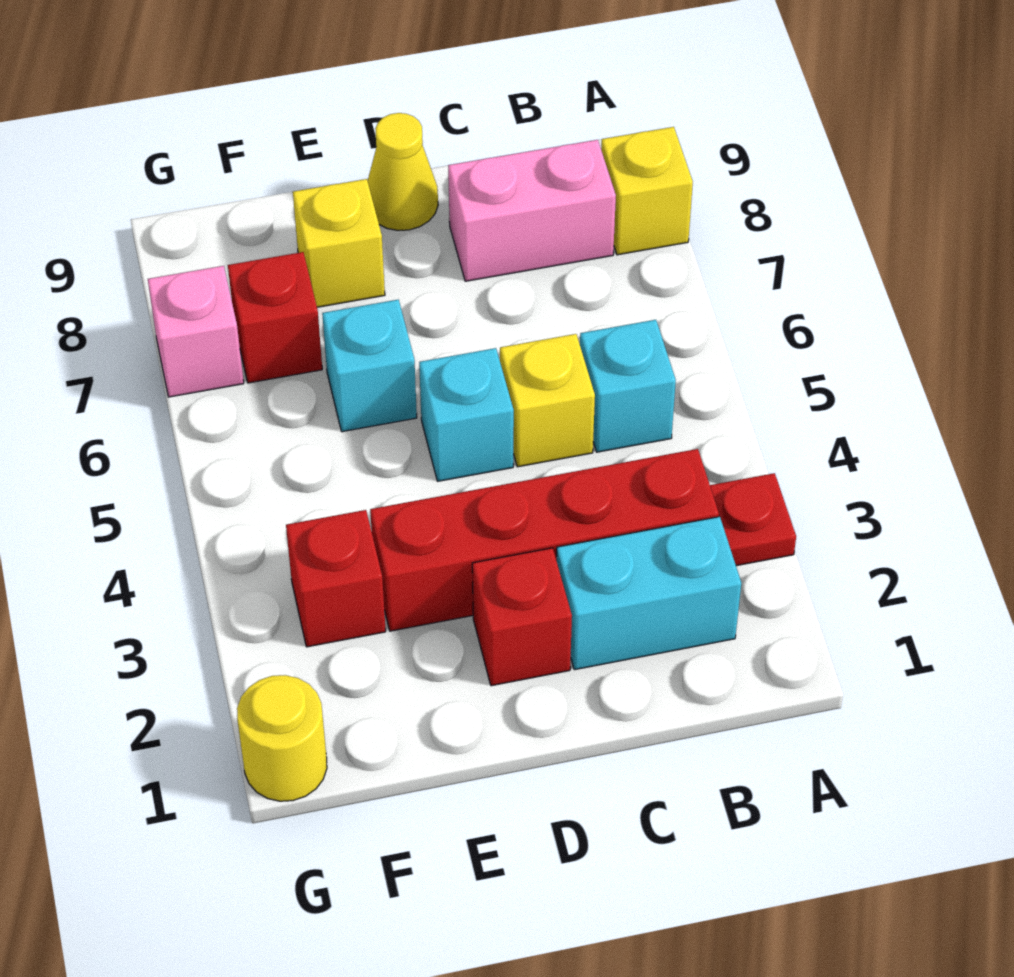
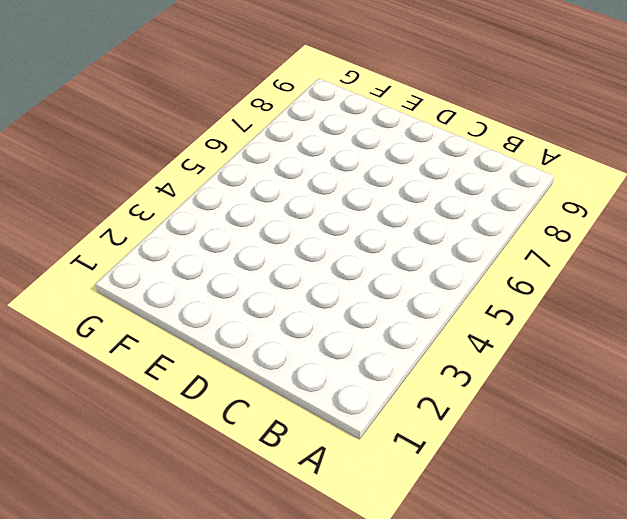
none -> red plate A3 level 1
none -> yellow brick A8 level 1
none -> cyan brick B2:C2 level 1

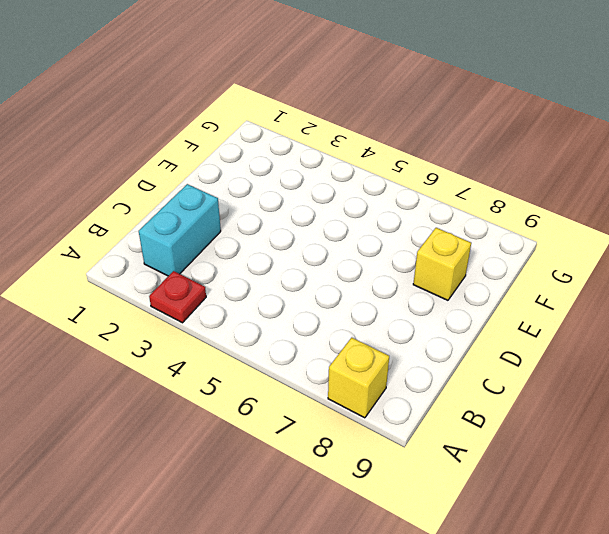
none -> red brick B3:E3 level 1
none -> cyan brick B5 level 1
none -> pink brick B8:C8 level 1

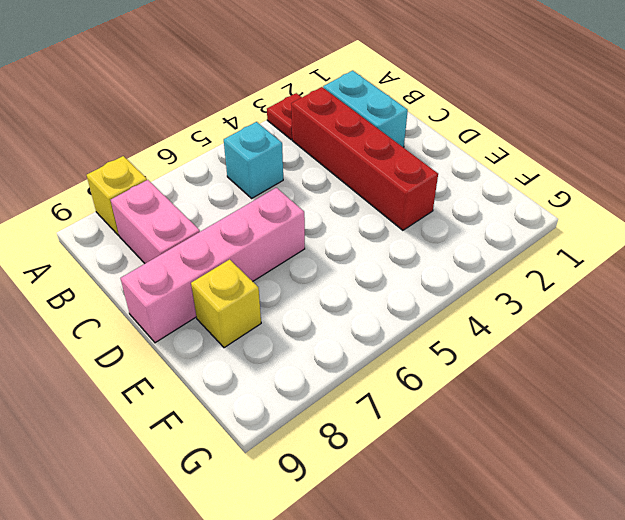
pink brick D6:D9 level 1 -> yellow cone D9 level 1
none -> yellow brick C5 level 1
none -> red brick D2 level 1
none -> cyan brick D5 level 1

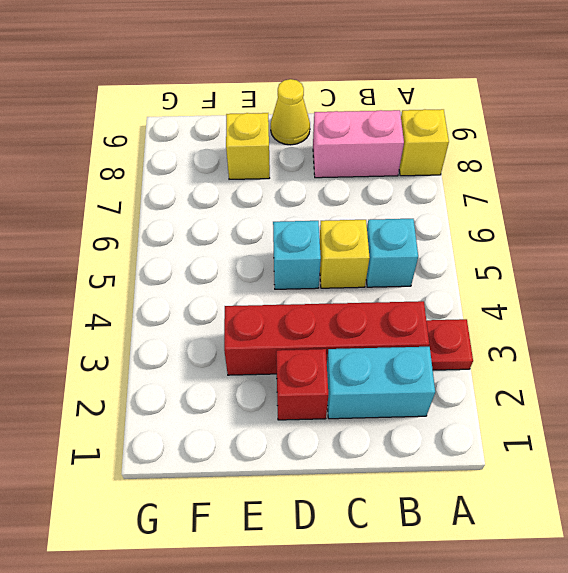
none -> cyan brick E6 level 1
none -> red brick F3 level 1
none -> red brick F7 level 1

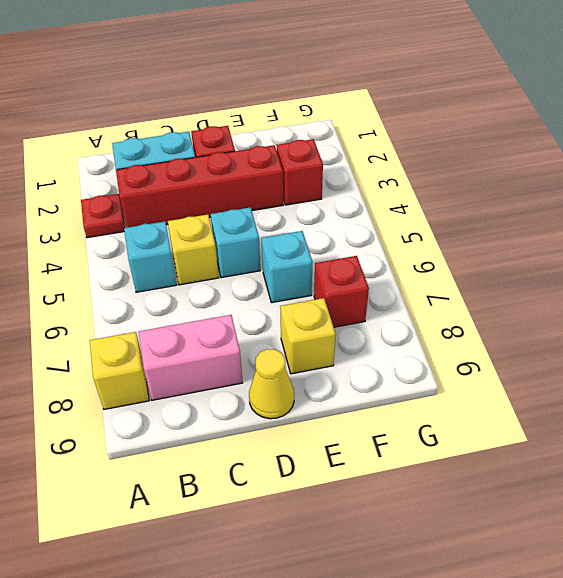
none -> yellow round brick G1 level 1
none -> pink brick G7 level 1

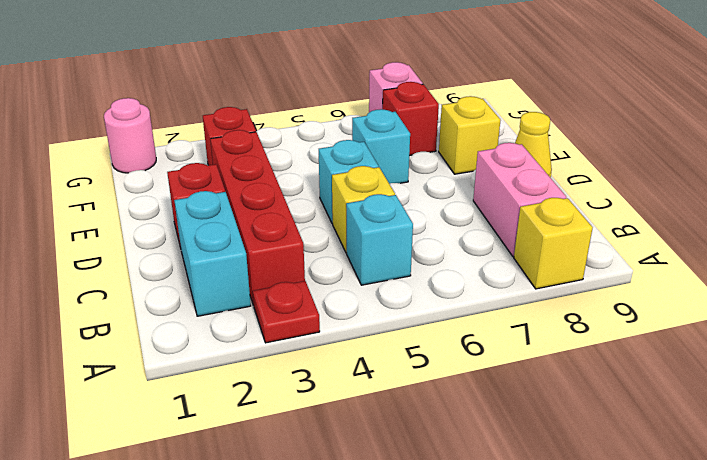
pink round brick G1 level 1 -> yellow round brick G1 level 1

